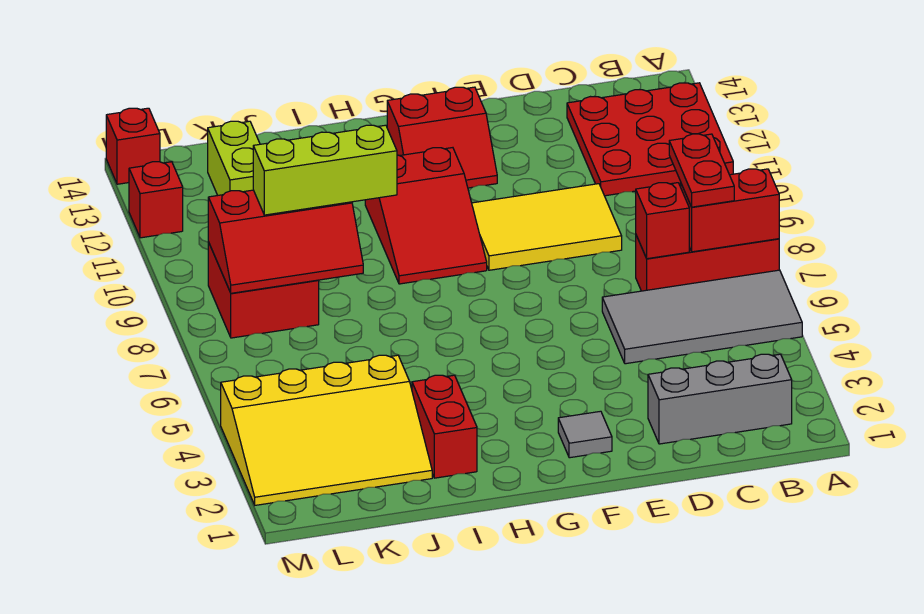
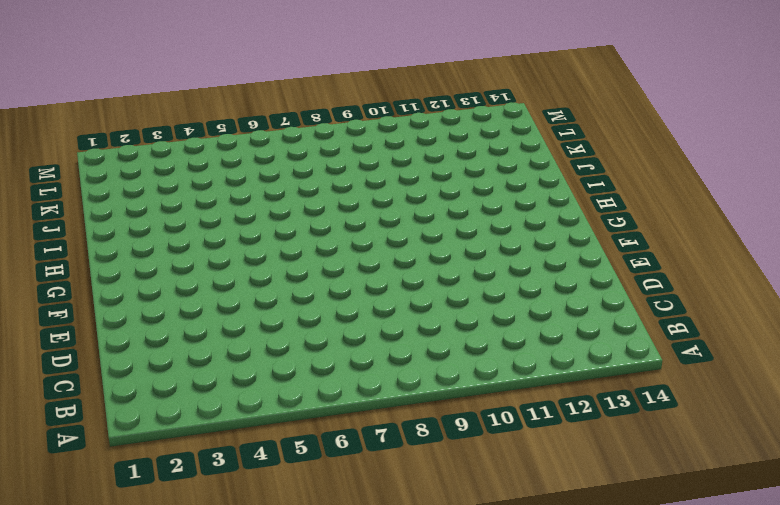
none -> grey tile A5:D6 level 1
none -> red brick A7:C7 level 1
none -> red plate A11:C13 level 1

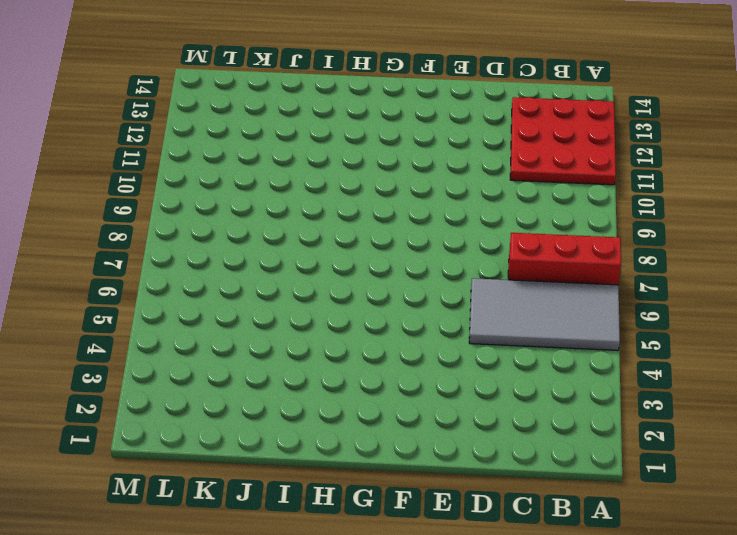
none -> grey brick B2:D2 level 1
none -> yellow tile D9:F10 level 1
none -> grey tile F2 level 1

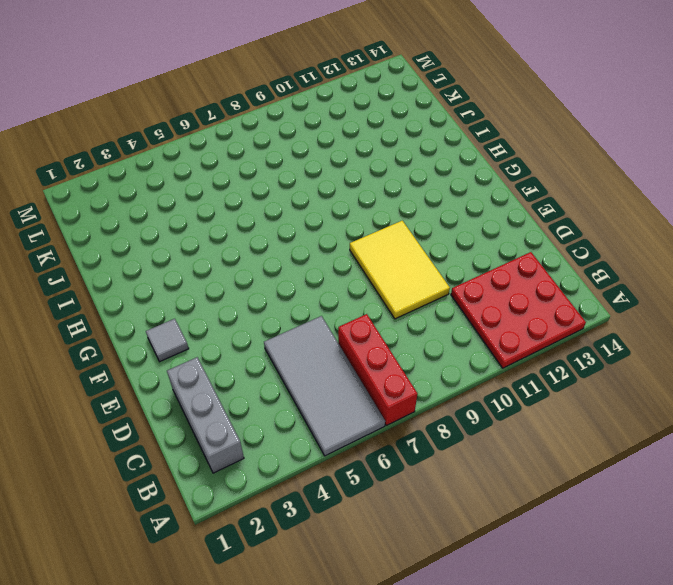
none -> red slope F12:G13 level 1 top 13
none -> red slope G9:H11 level 1 top 11
none -> red brick I2:I3 level 1

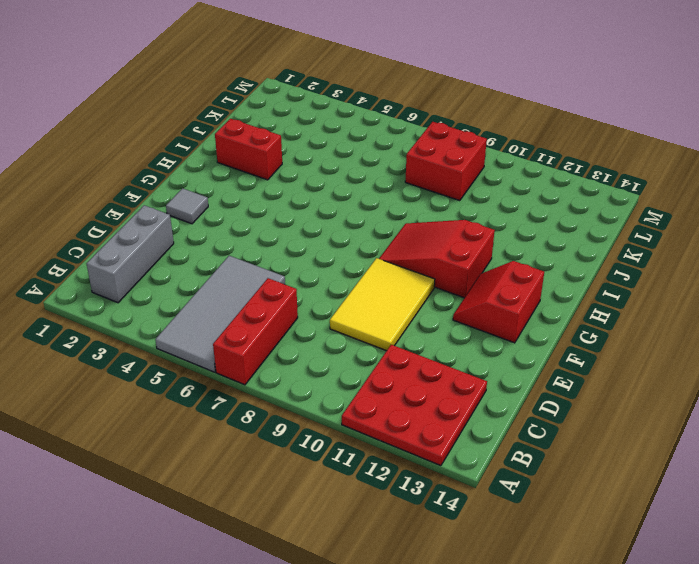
none -> yellow slope J2:M4 level 1 top 4
none -> lime brick K12:K13 level 1
none -> red brick M12 level 1

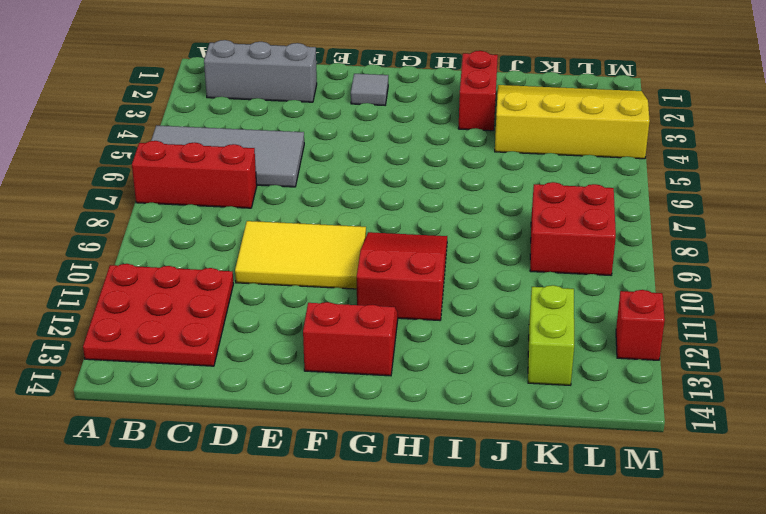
none -> red brick M14 level 1
none -> red brick A7:B7 level 2
none -> red brick C7 level 2

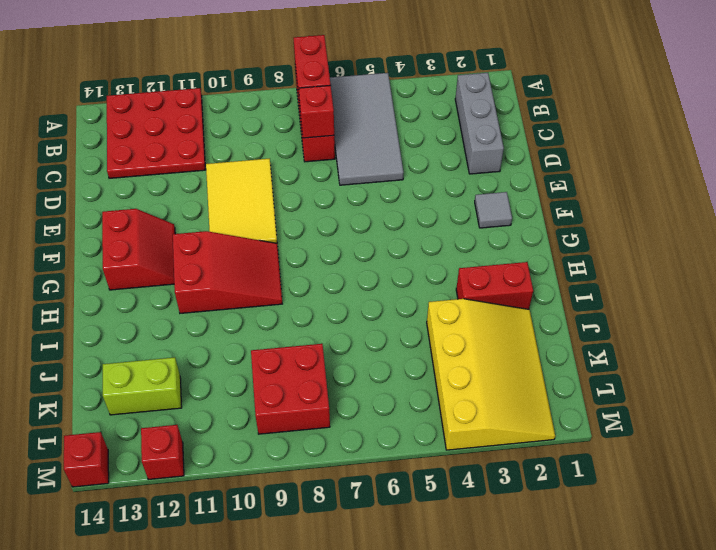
none -> red slope J8:L9 level 2 top 9
none -> red plate B7:B8 level 3
none -> lime brick I9:K9 level 3

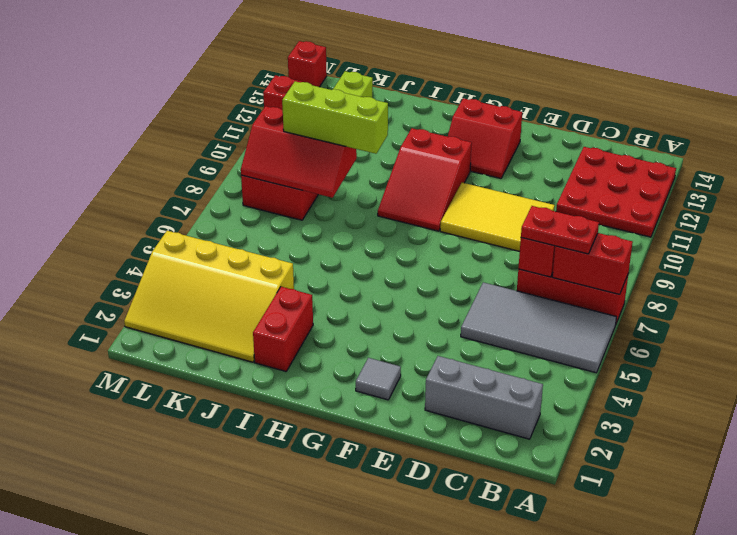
red plate B7:C7 level 3 -> red plate B7:B8 level 3

